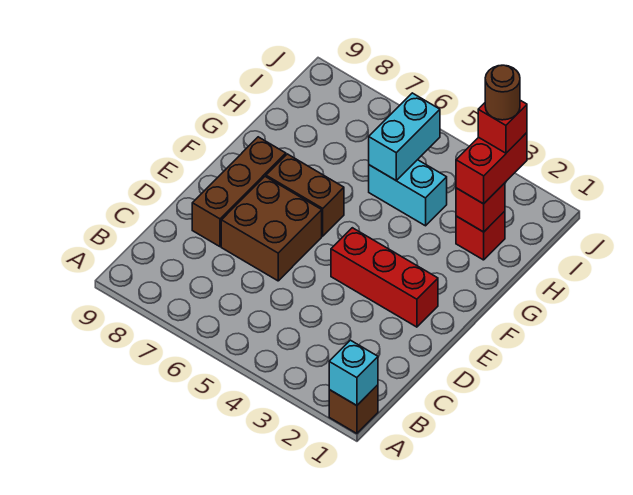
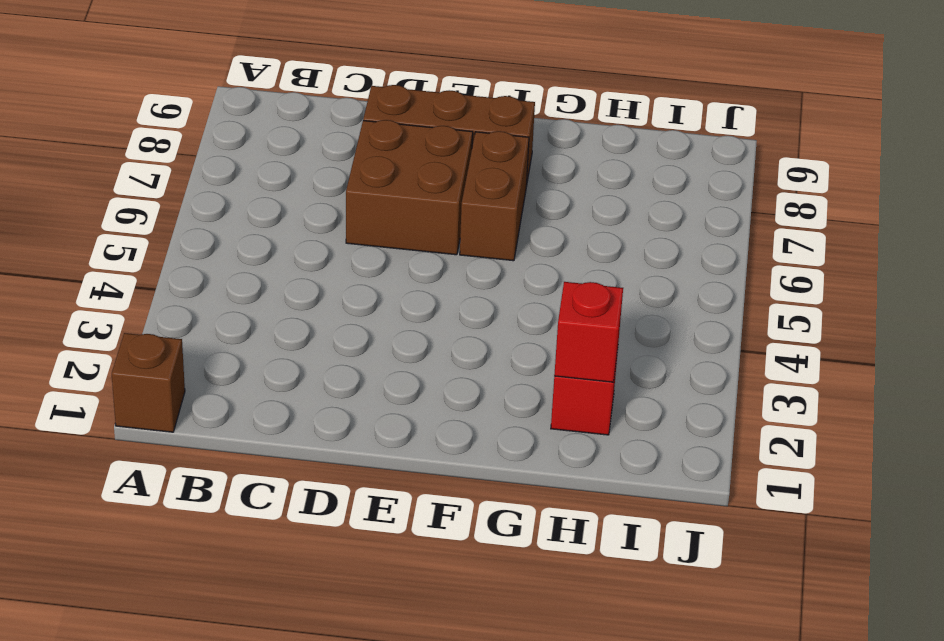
none -> red brick E2:E4 level 1
none -> cyan brick H4:H5 level 1
none -> cyan brick A1 level 2

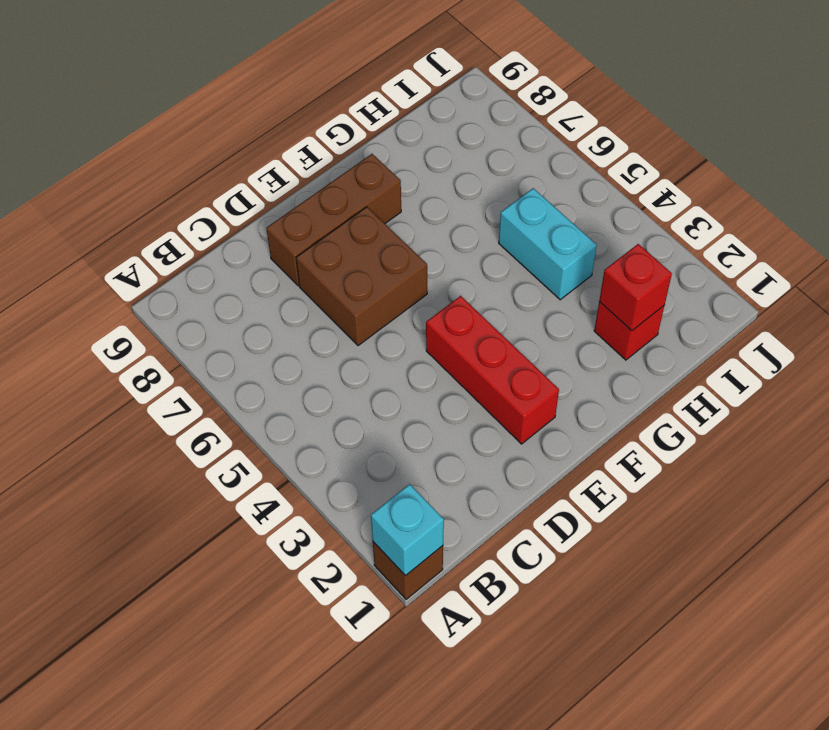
none -> brown brick F6:F7 level 1
none -> cyan brick H5:I5 level 2
none -> red brick H2:I2 level 3

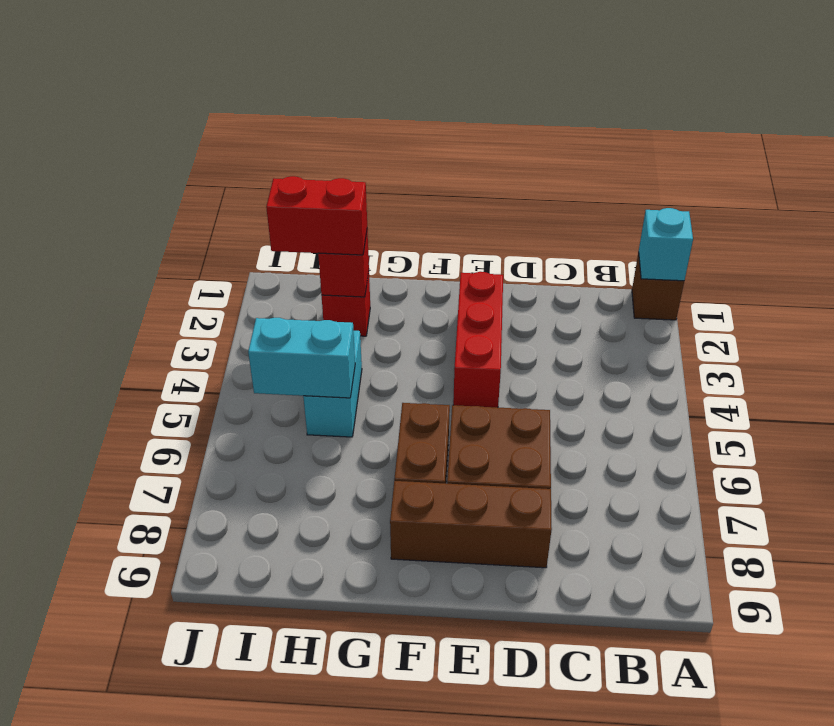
none -> red brick I2 level 4
none -> brown round brick I2 level 5

